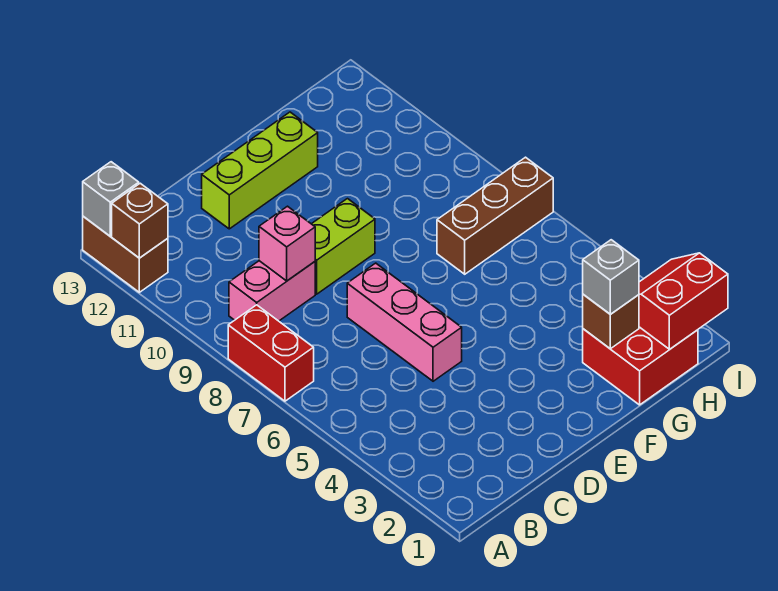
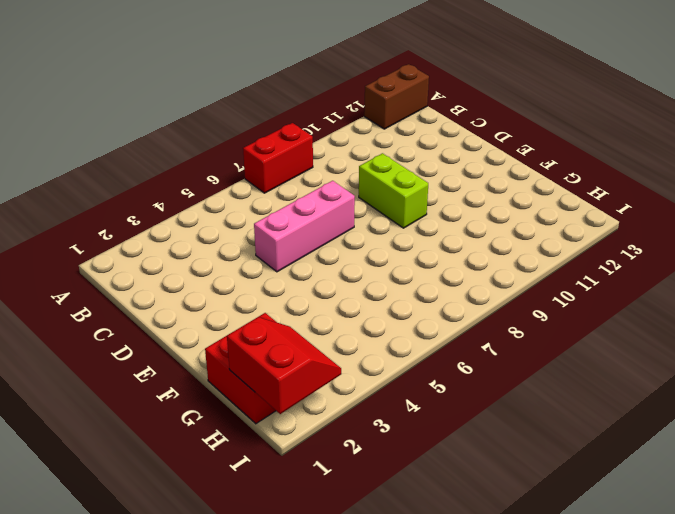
none -> pink brick B9:C9 level 1
none -> lime brick D12:F12 level 1
none -> brown brick G7:I7 level 1

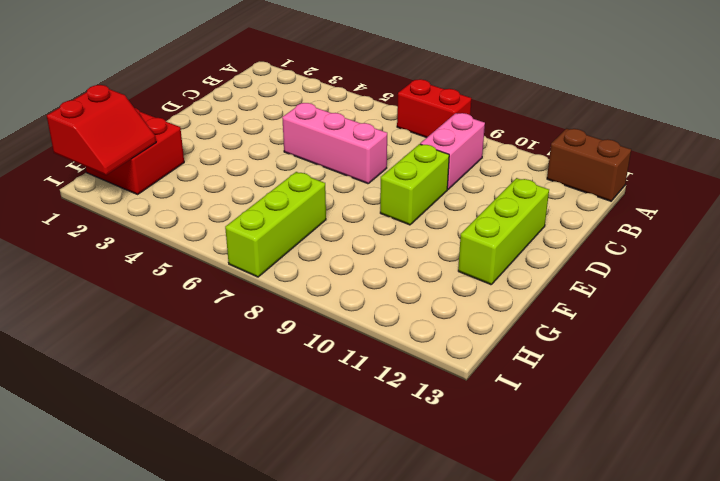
lime brick G7:I7 level 1 -> brown brick G7:I7 level 1
none -> brown brick A12 level 2
none -> grey brick A13 level 2
none -> pink brick C9 level 2

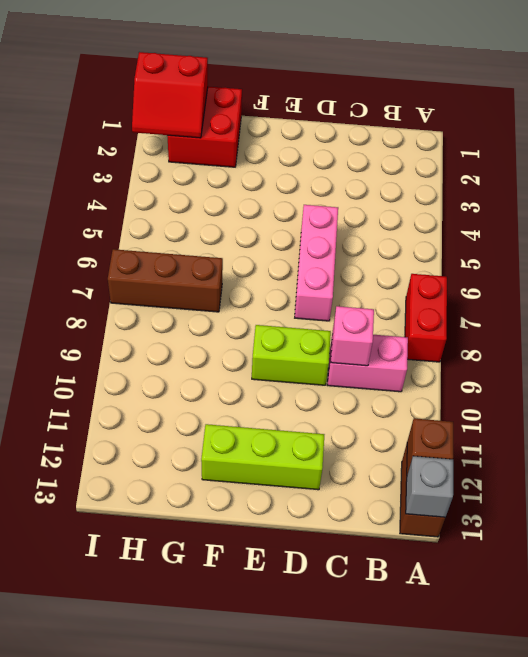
none -> brown brick G2 level 2
none -> grey brick G2 level 3

